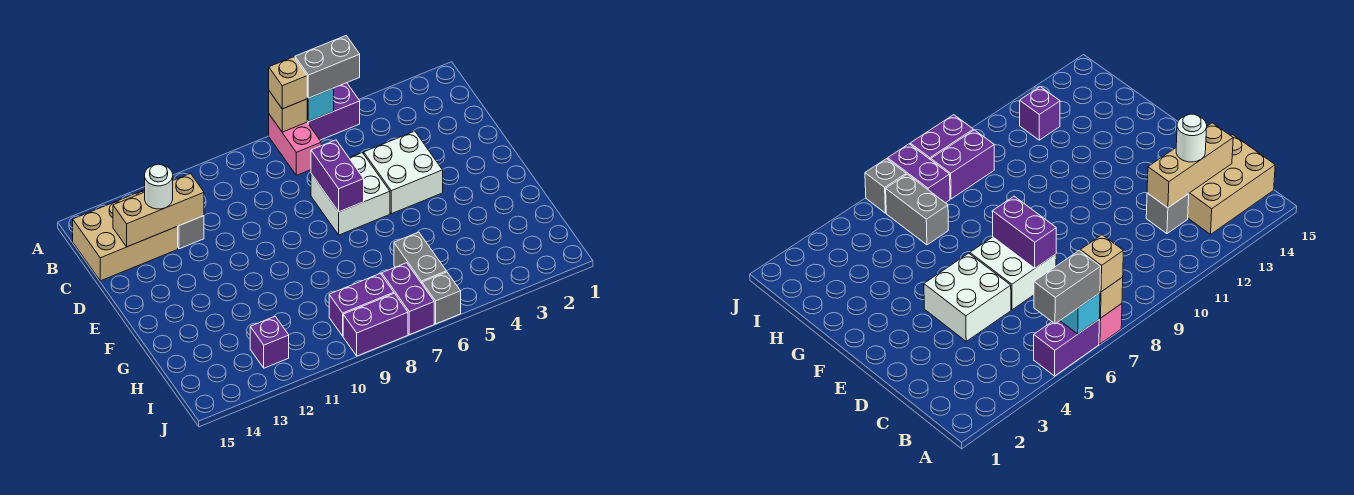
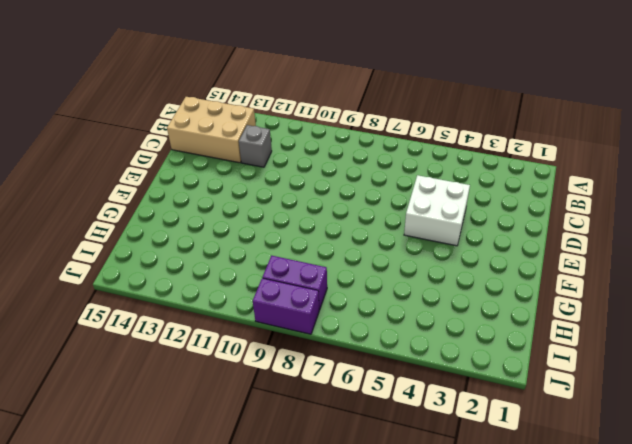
none -> purple brick A5:A6 level 1
none -> pink brick A7:B7 level 1
none -> white brick D6:E7 level 1

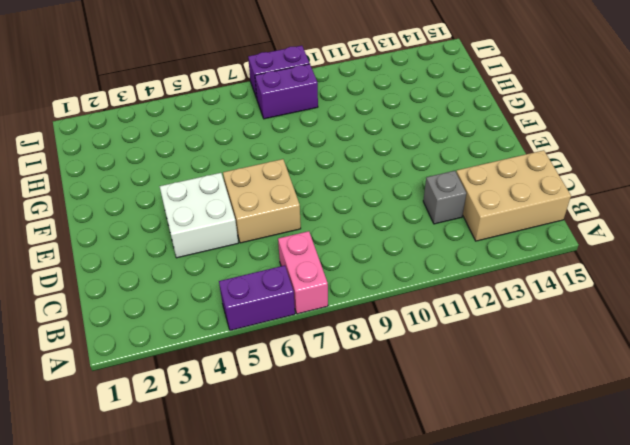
tan brick D6:E7 level 1 -> white brick D6:E7 level 1
none -> grey brick H6:I6 level 1
none -> purple brick I7:J7 level 1
none -> purple brick I12 level 1

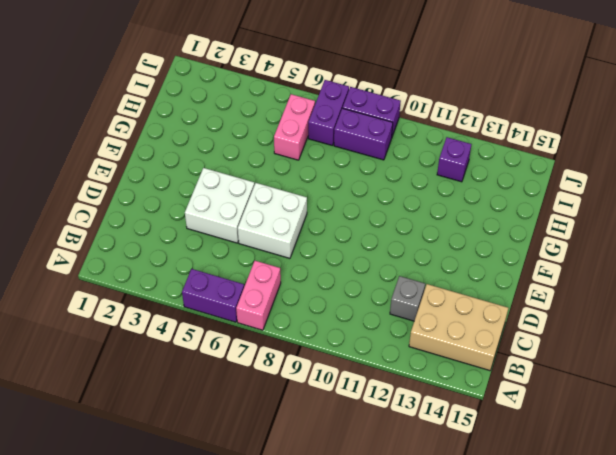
pink brick H6:I6 level 1 -> grey brick H6:I6 level 1
none -> grey brick J6 level 1
none -> cyan brick A6 level 2
none -> tan brick A7 level 2

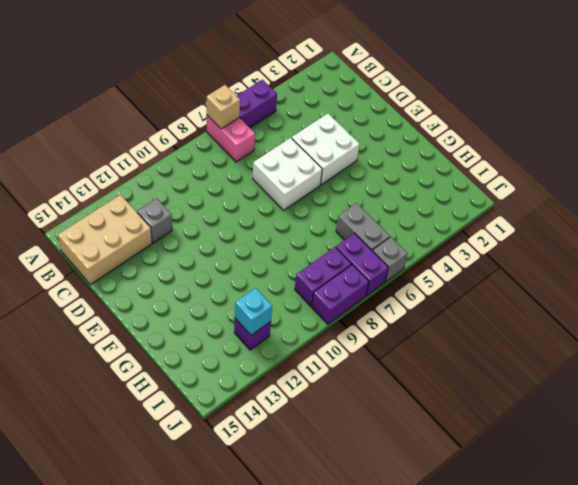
cyan brick I12 level 2 -> cyan brick A6 level 2
none -> tan brick C12:C14 level 2
none -> purple brick D7:E7 level 2
none -> grey brick A5:A6 level 3

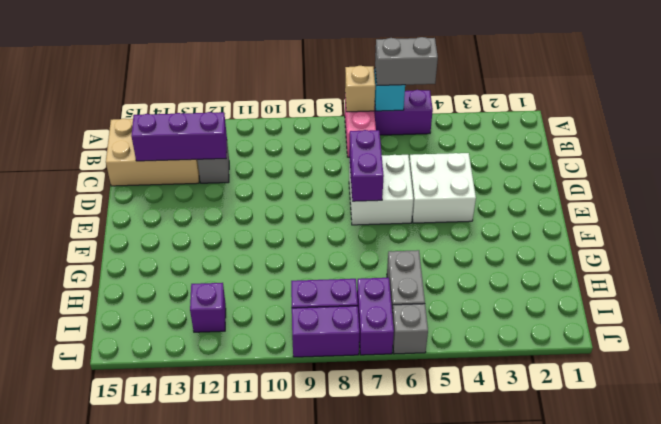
purple brick C12:C14 level 2 -> tan brick C12:C14 level 2
none -> tan brick A7 level 3
none -> white round brick C13 level 3

